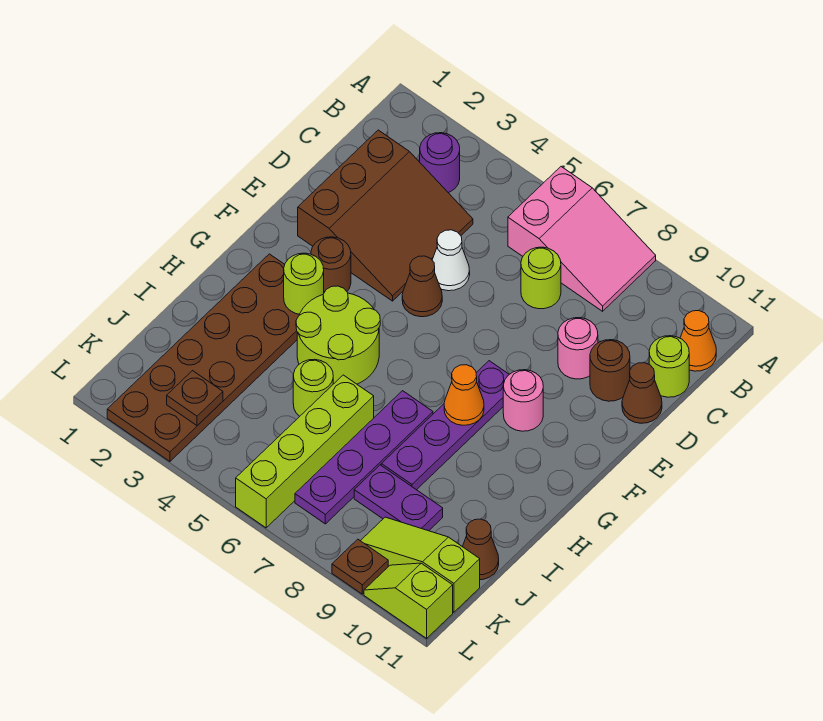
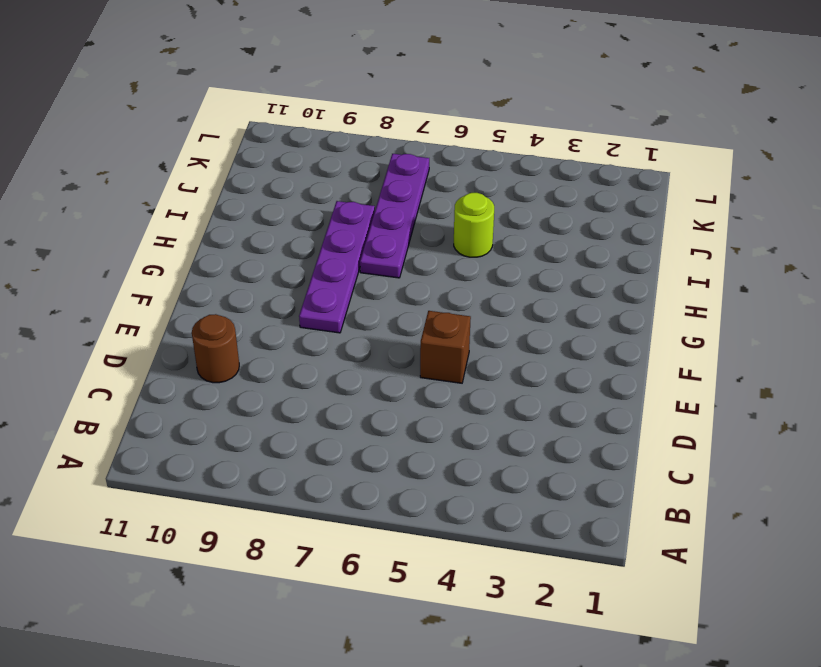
brown brick E5 level 1 -> brown cone E5 level 1
none -> pink slope A6:B8 level 1 top 6
none -> purple round brick B3 level 1
none -> orange cone B11 level 1

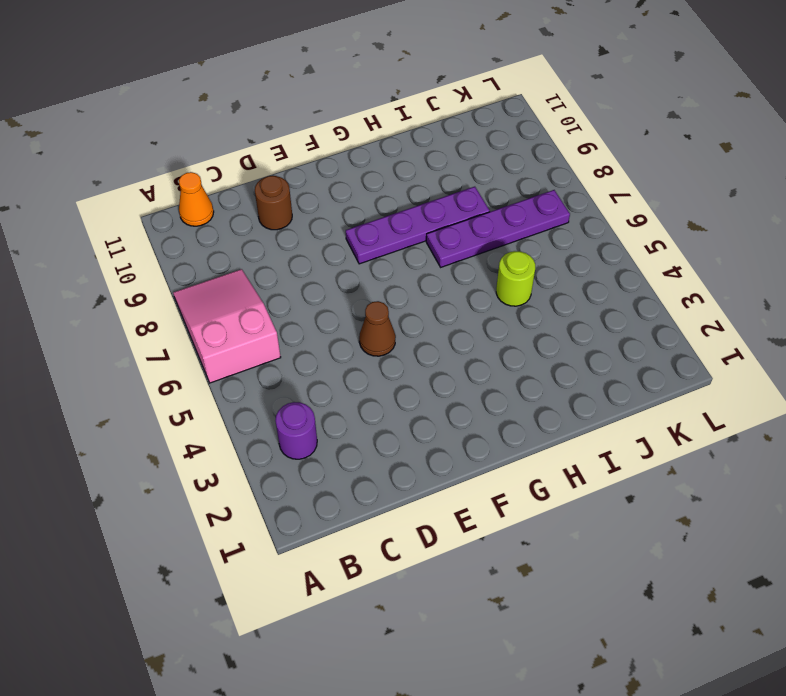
none -> brown slope C2:E4 level 1 top 2
none -> lime round brick C7 level 1
none -> lime round brick C11 level 1

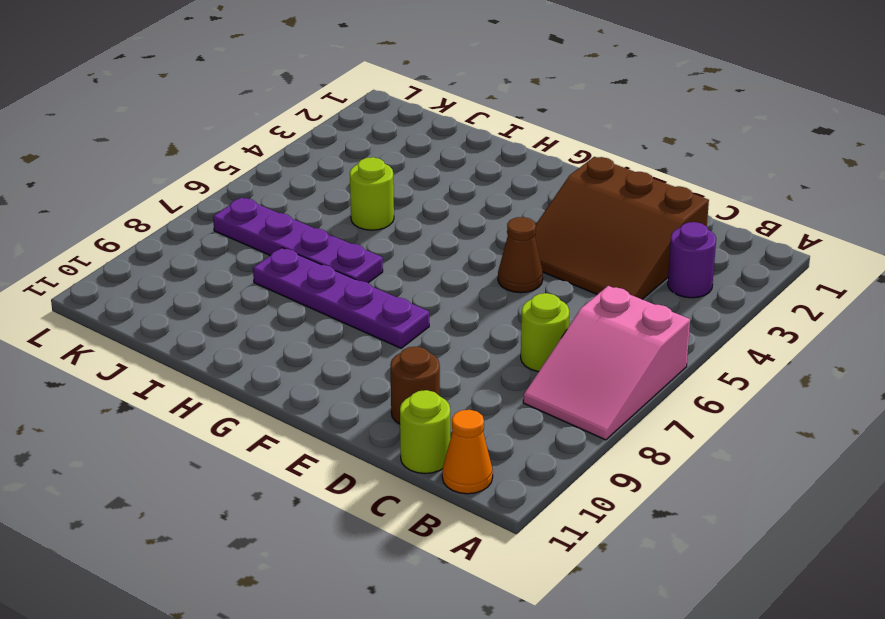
none -> white cone D5 level 1
none -> pink round brick D9 level 1
none -> brown cone D11 level 1

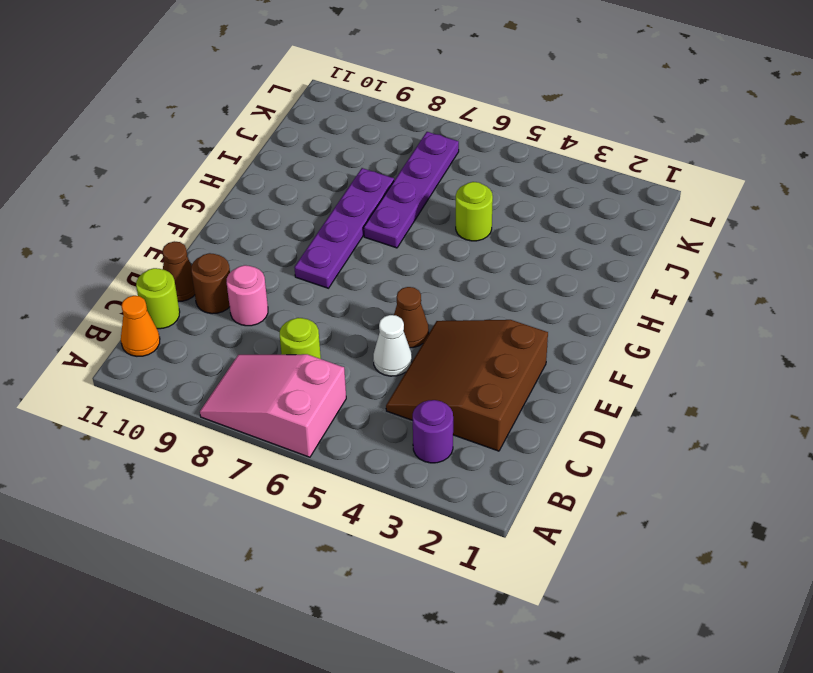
none -> brown round brick F3 level 1
none -> pink round brick F9 level 1
none -> brown plate G2:L3 level 1

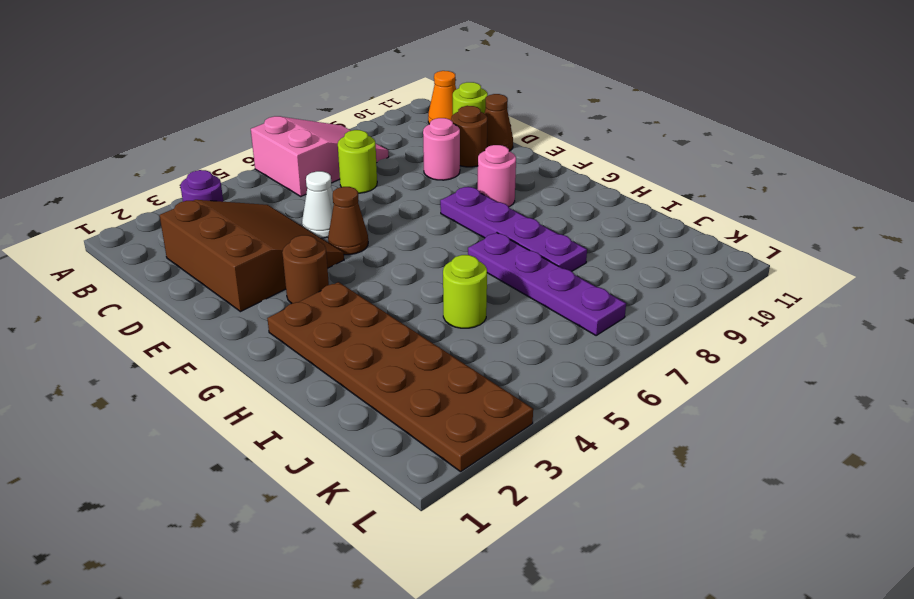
none -> lime round brick G4:H5 level 1
none -> lime brick I6:L6 level 1
none -> purple plate J8:J9 level 1

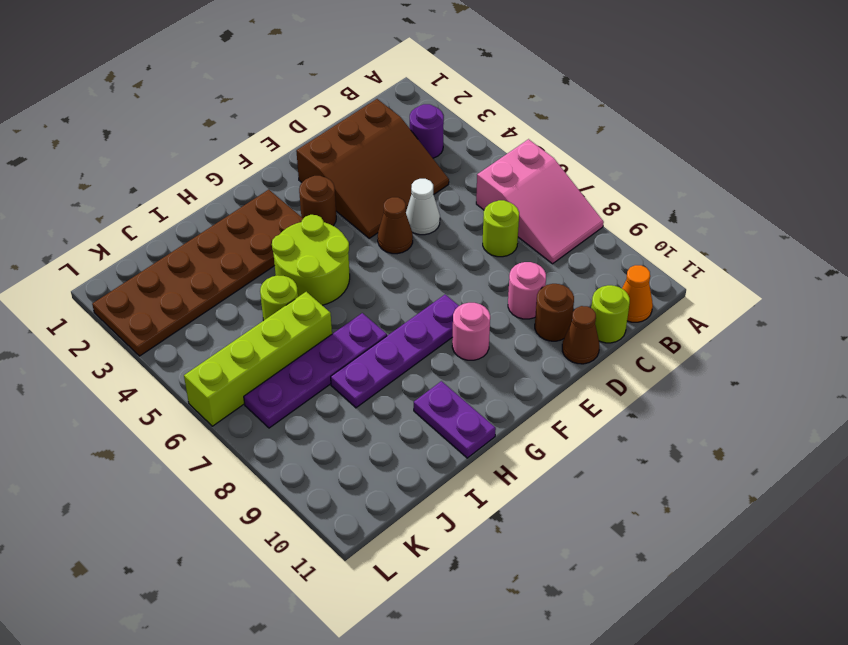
purple plate H10:H11 level 1 -> purple plate J8:J9 level 1
none -> brown cone J11 level 1
none -> lime slope K9:K11 level 1 top 11
none -> brown plate L9 level 1

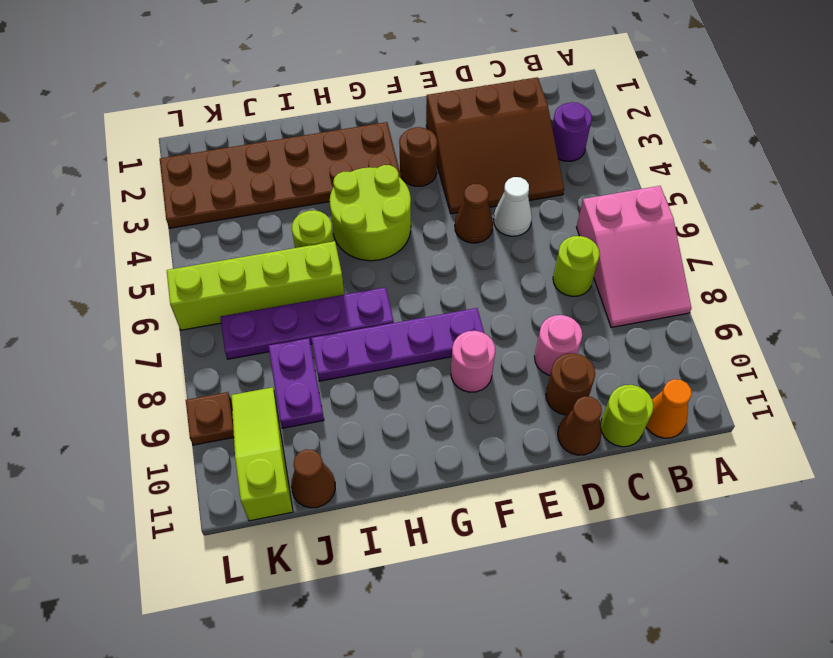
none -> lime slope L10:L11 level 1 top 11
none -> lime round brick G3 level 2
none -> orange cone G8 level 2

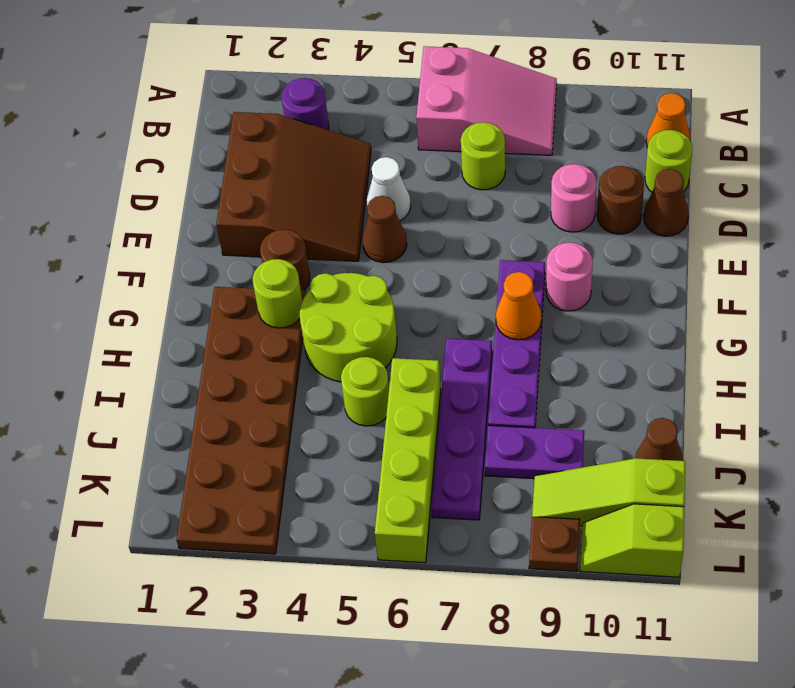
none -> brown plate K3 level 2

